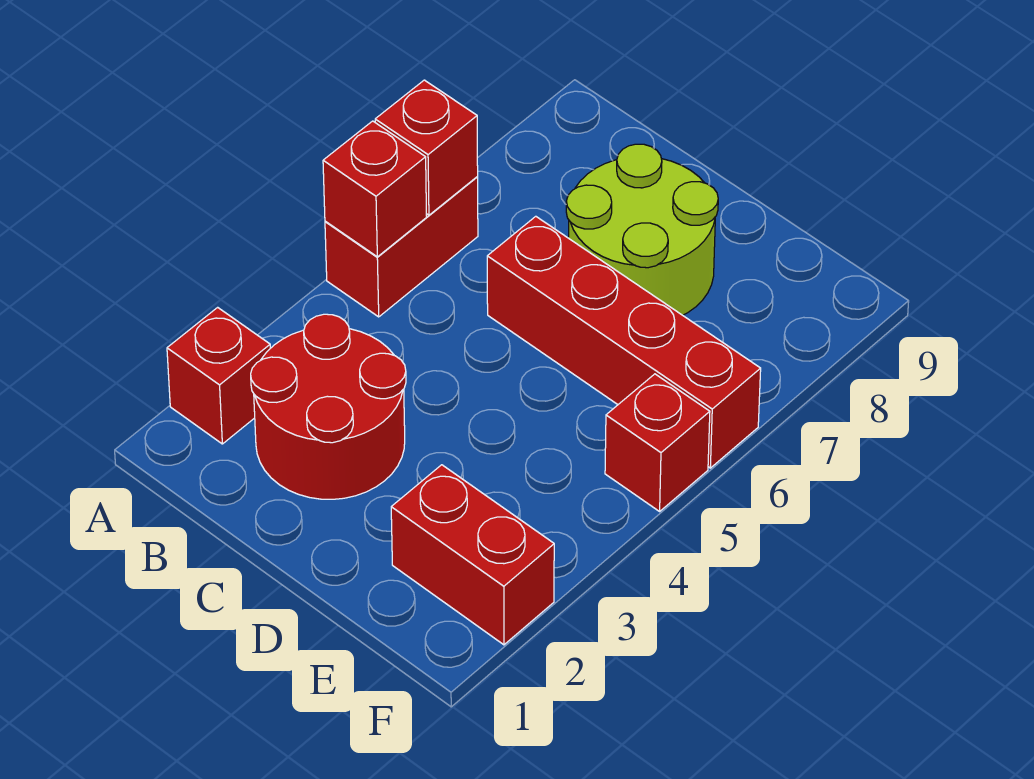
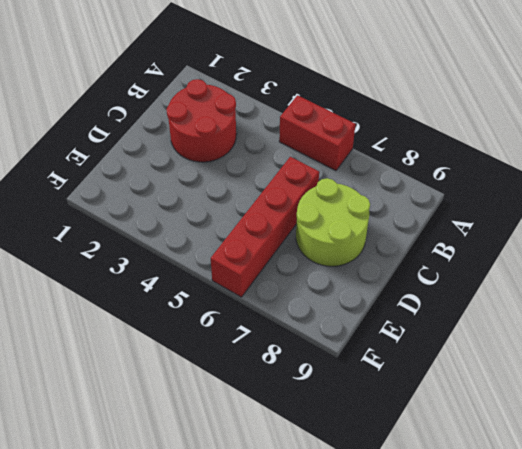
none -> red brick A2 level 1
none -> red brick E2:F2 level 1

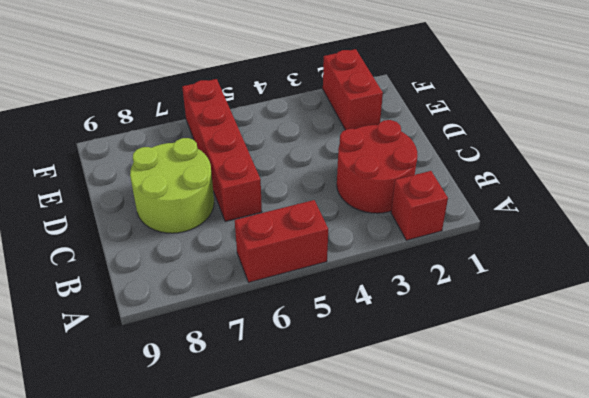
none -> red brick F5 level 1
none -> red brick A5 level 2

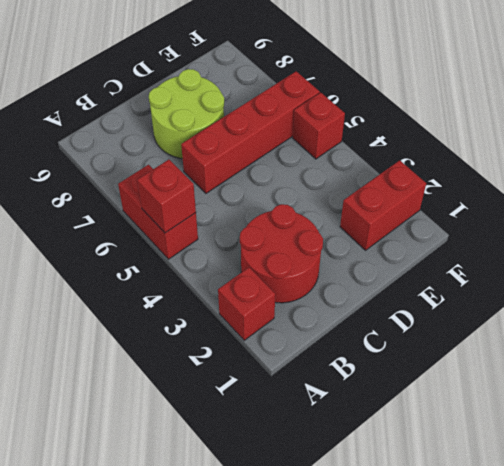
none -> red brick A6 level 2

